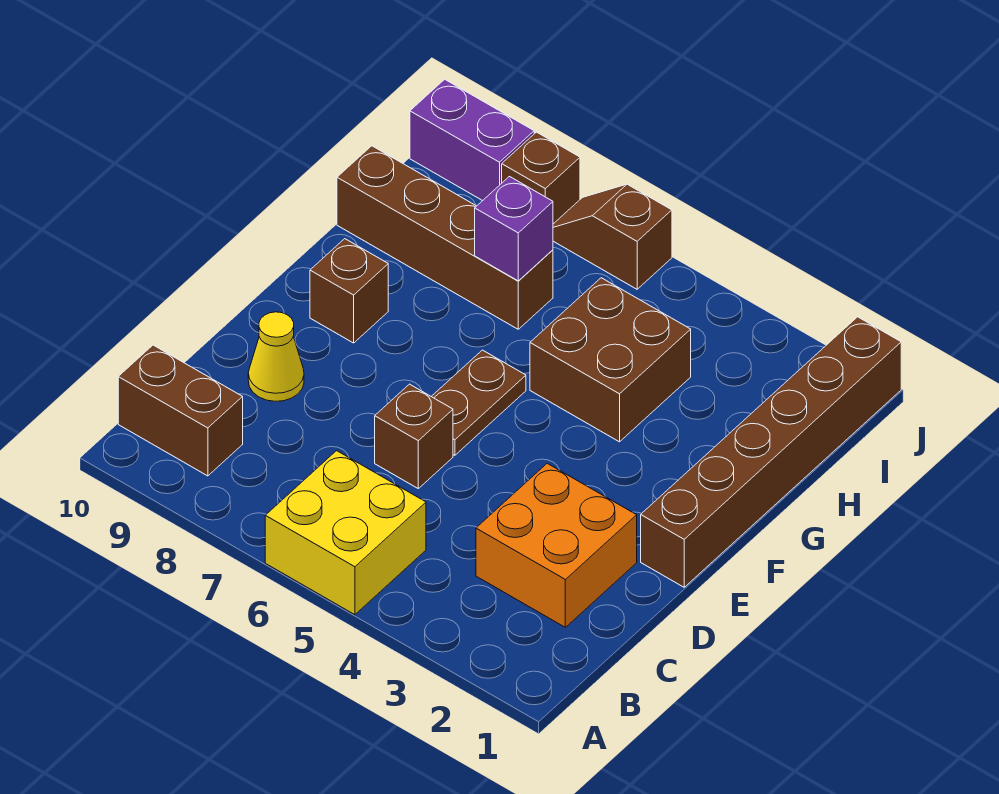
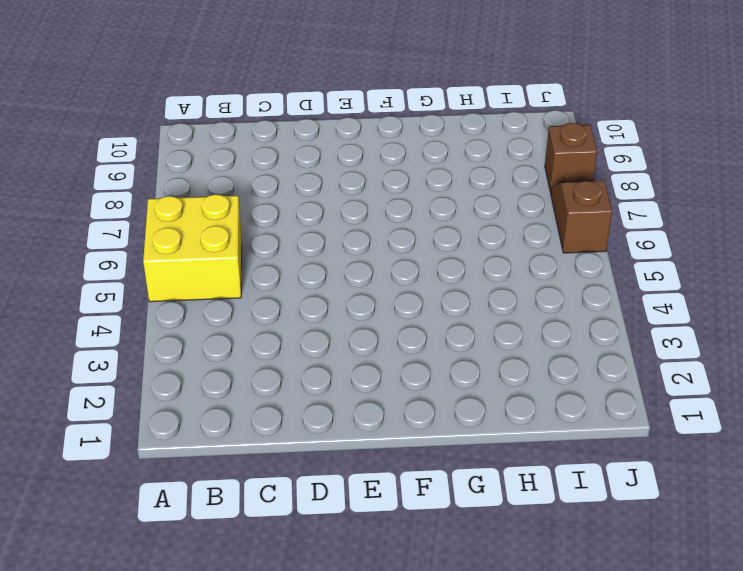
none -> brown brick B9:B10 level 1
none -> orange brick C2:D3 level 1
none -> brown brick D6 level 1

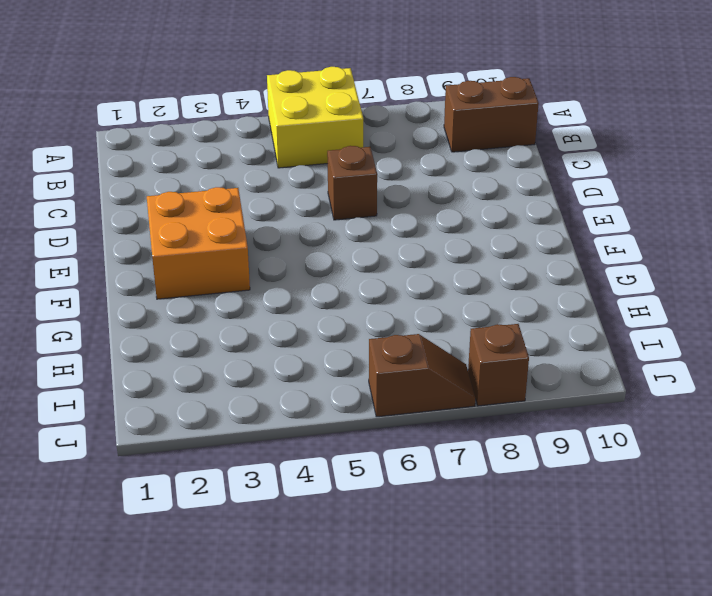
orange brick E2:F3 level 1 -> orange brick C2:D3 level 1
none -> yellow cone D9 level 1
none -> brown brick E1:J1 level 1
none -> brown plate E6:F6 level 1

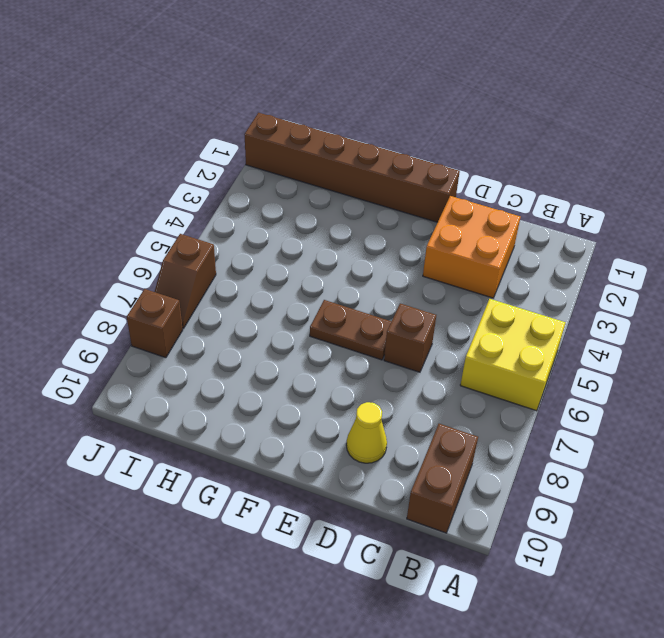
none -> brown brick F9 level 1
none -> brown brick G4:H5 level 1
none -> brown brick H7:H10 level 1

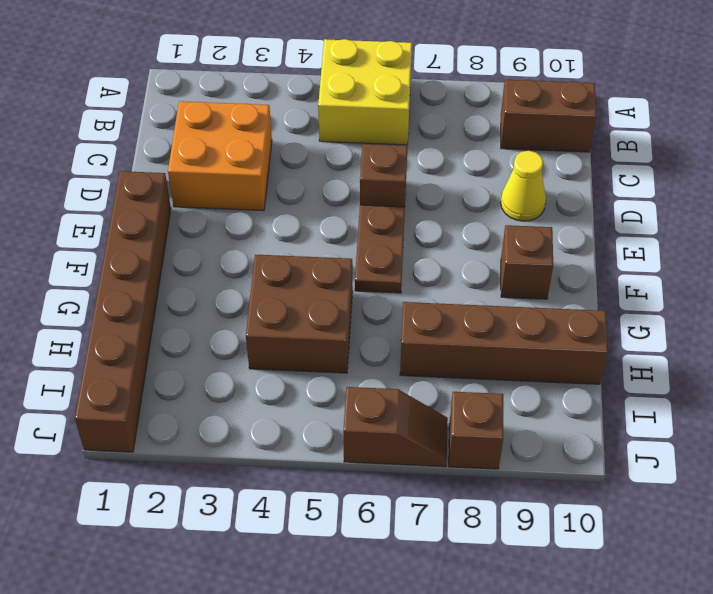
none -> purple brick J9:J10 level 1
none -> purple brick H7 level 2

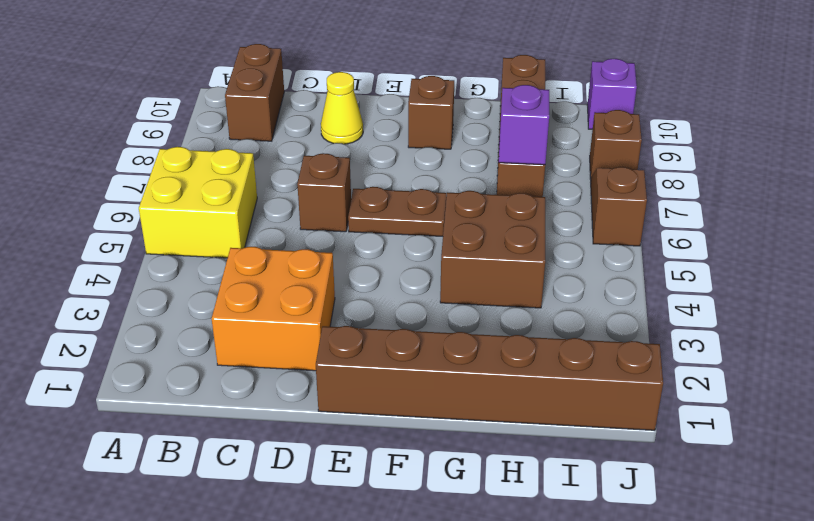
purple brick J10 level 1 -> purple brick J9:J10 level 1

